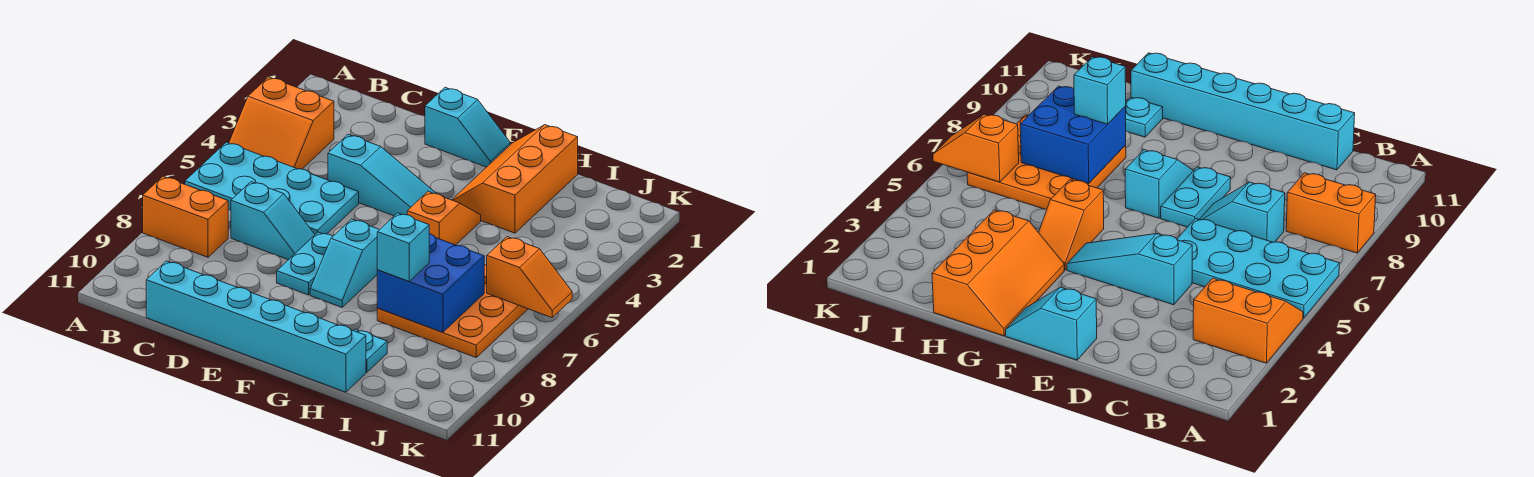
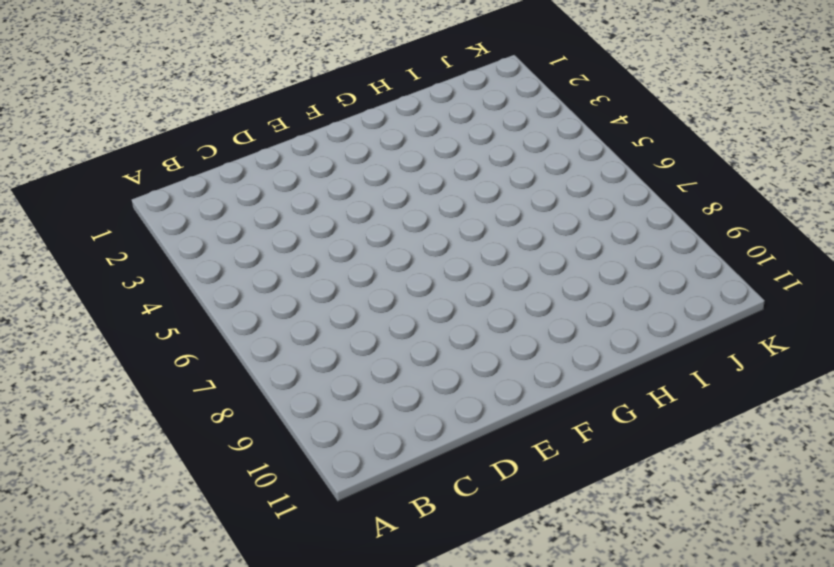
none -> orange slope A3:B4 level 1 top 3
none -> cyan plate A5:D6 level 1
none -> orange brick A8:B8 level 1

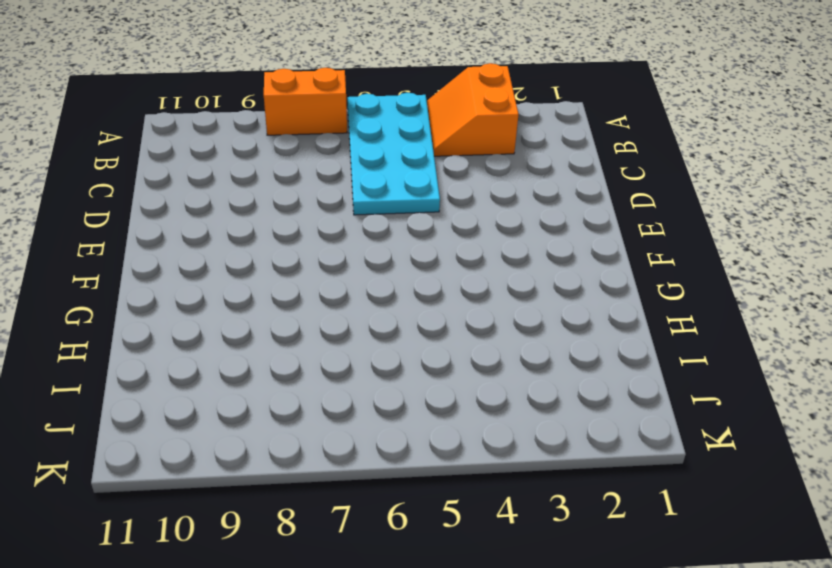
orange brick A7:A8 level 1 -> orange brick A8:B8 level 1
none -> cyan slope C7:D7 level 1 top C
none -> cyan brick C11:H11 level 1
none -> cyan slope D4:F4 level 1 top D

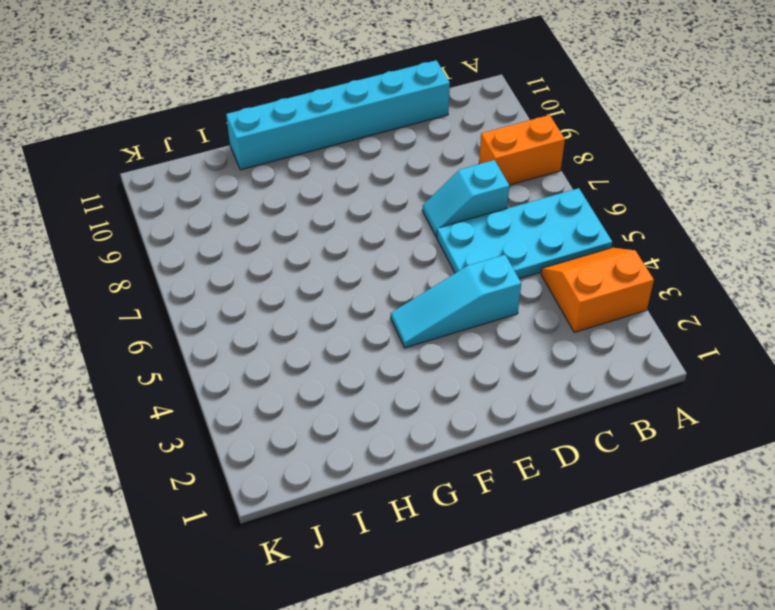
none -> cyan slope E1:F1 level 1 top E
none -> cyan plate E7:E8 level 1
none -> cyan slope F7:F8 level 1 top 7

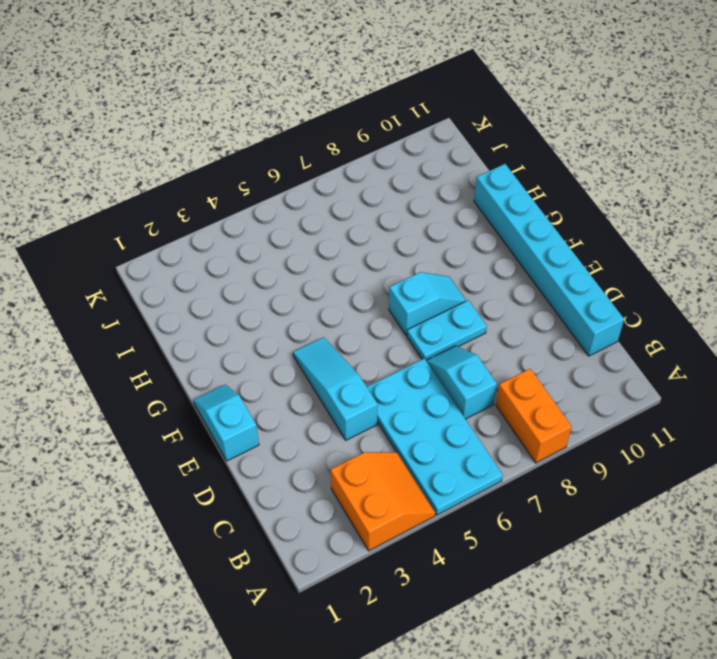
none -> orange slope G1:H3 level 1 top H
none -> orange slope G4:G5 level 1 top 5
none -> orange plate H6:J8 level 1

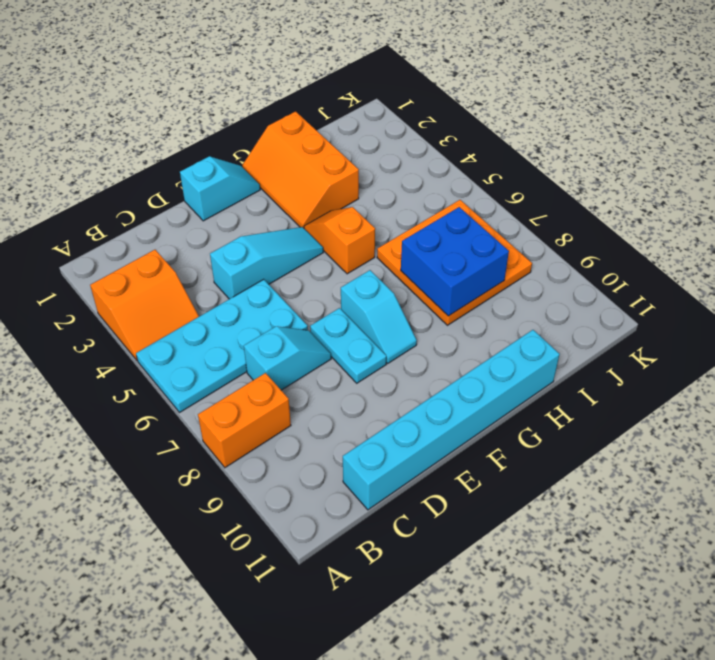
none -> cyan plate H10 level 1
none -> orange slope J6:K6 level 2 top J
none -> cyan brick H8 level 3

